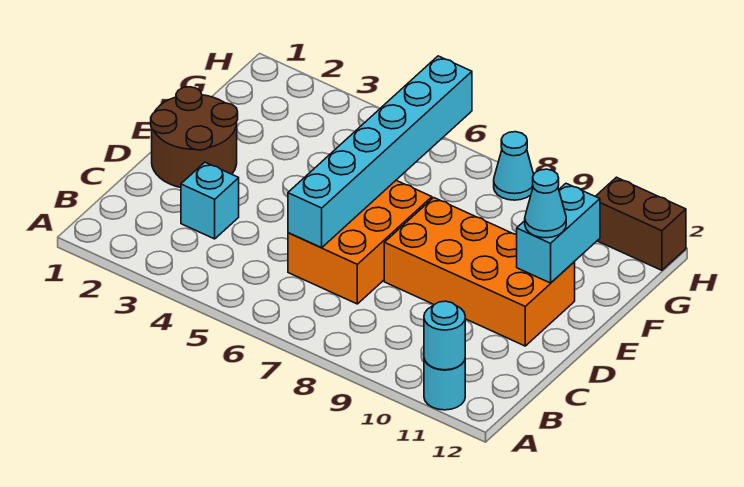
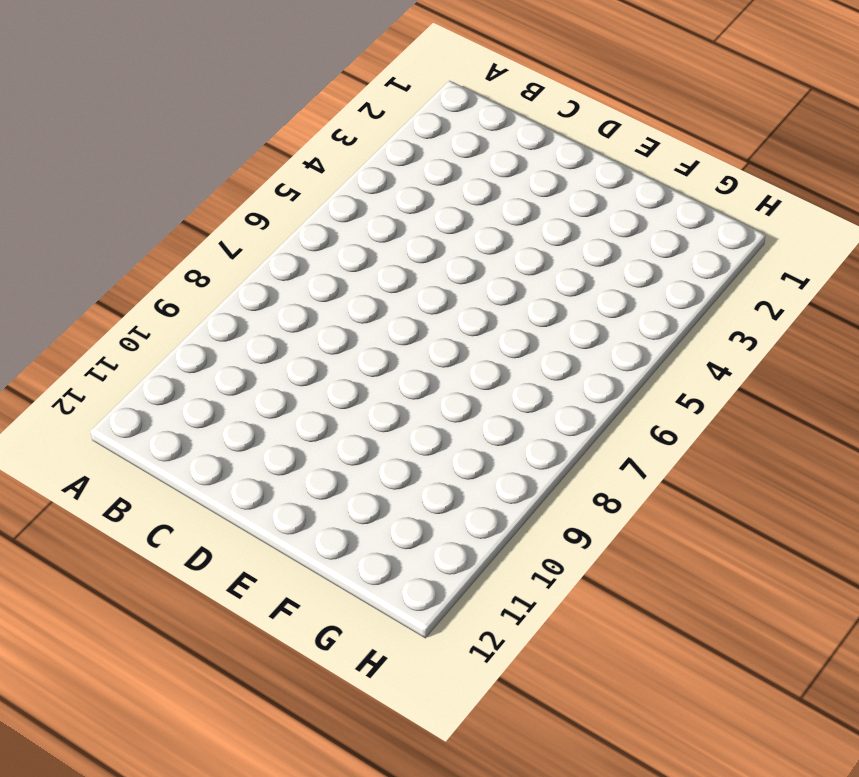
none -> cyan round brick A11 level 1
none -> cyan brick C3 level 1

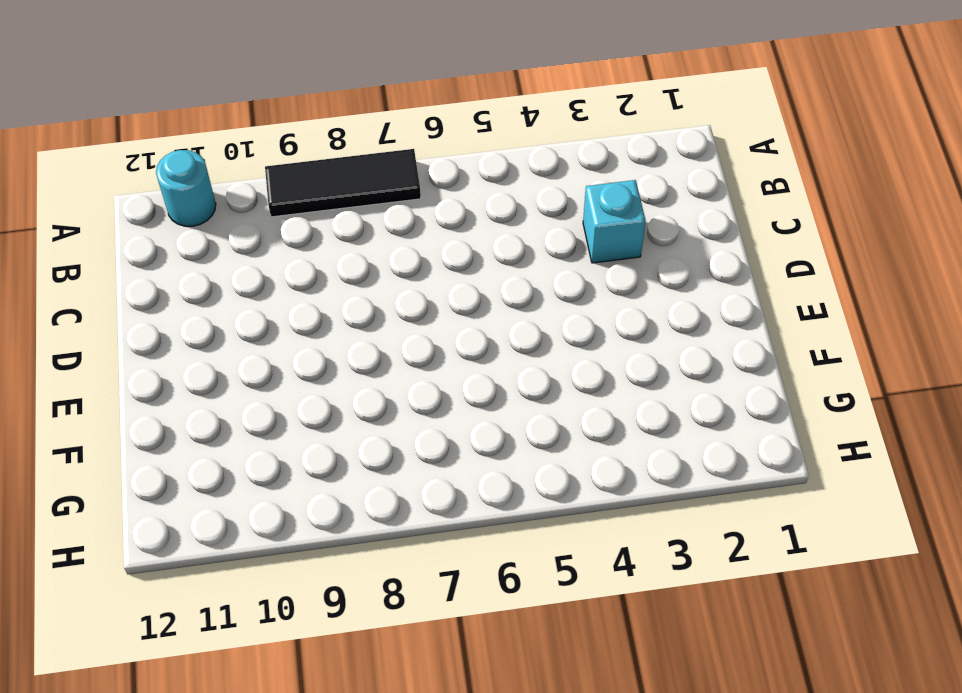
black tile A7:A9 level 1 -> none
none -> orange brick C6:E7 level 1
none -> brown round brick D1:E2 level 1

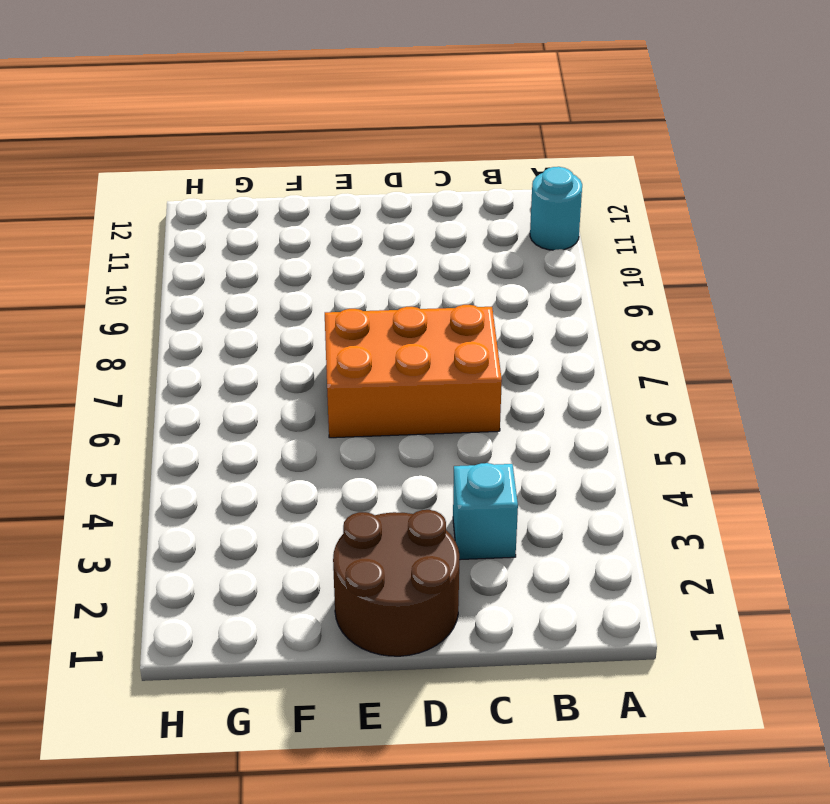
none -> orange brick D8:E11 level 1
none -> cyan cone H8 level 1

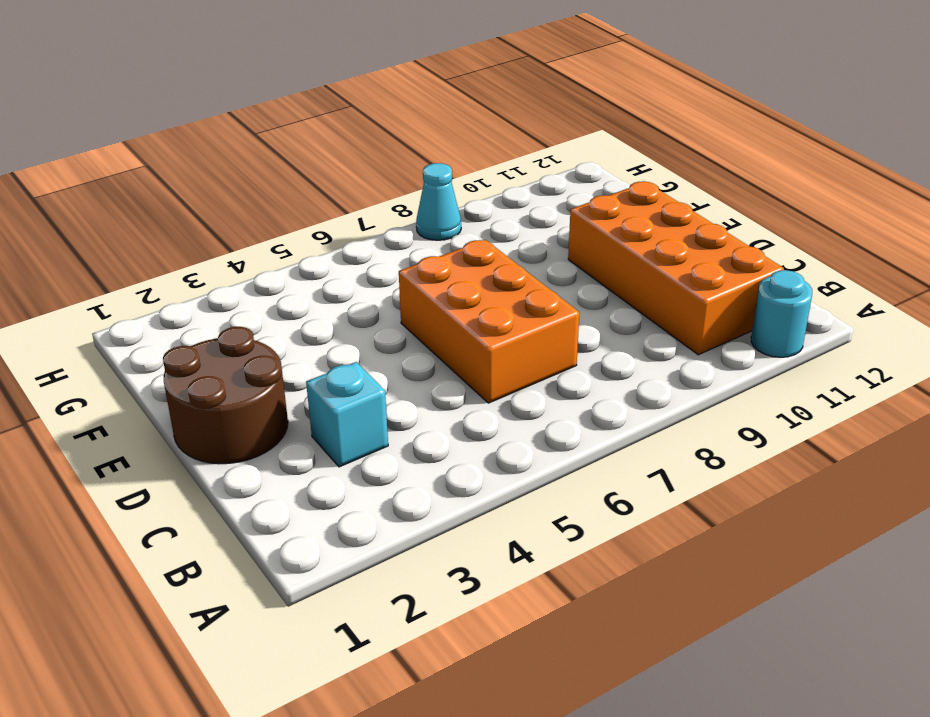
orange brick B10:E11 level 1 -> orange brick D8:E11 level 1
none -> brown brick H11:H12 level 1
none -> cyan round brick A11 level 2

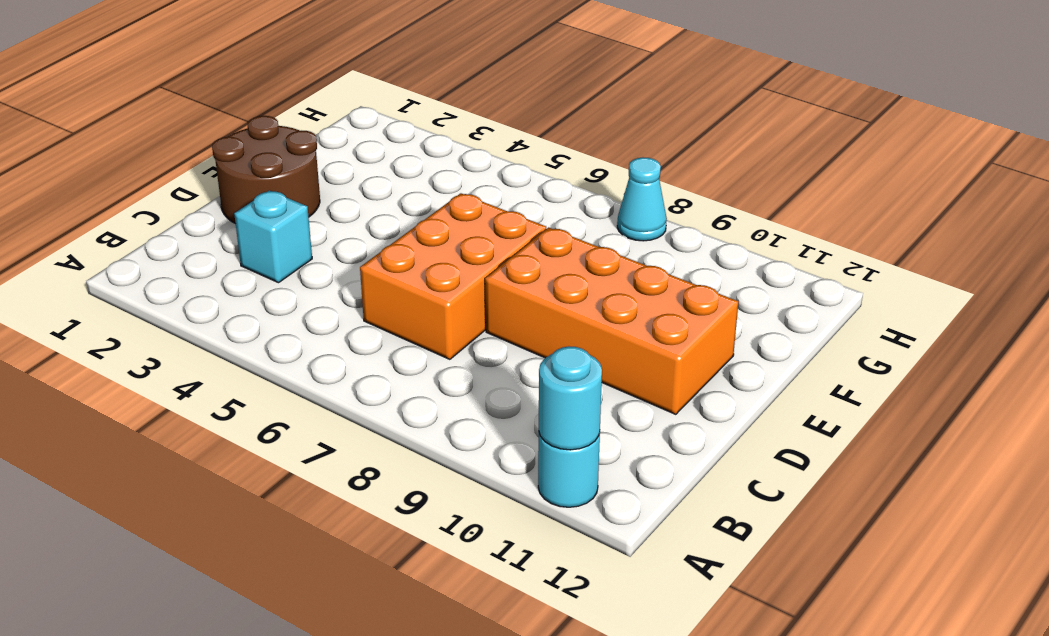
none -> brown brick H11:H12 level 1
none -> cyan brick C6:H6 level 2

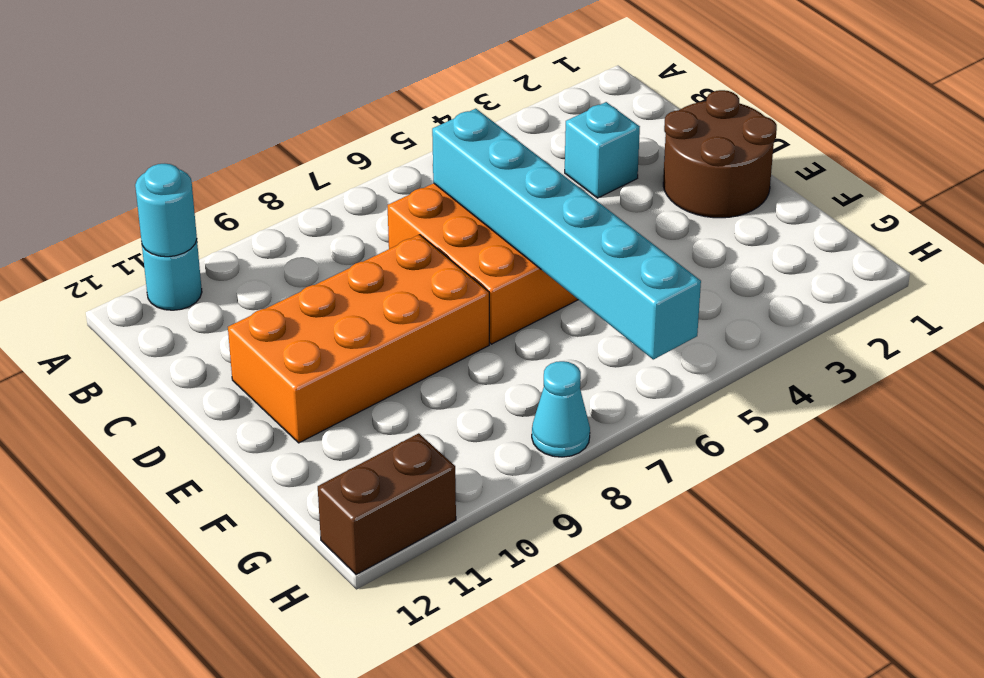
none -> cyan brick E11:F11 level 2
none -> cyan cone E11 level 3

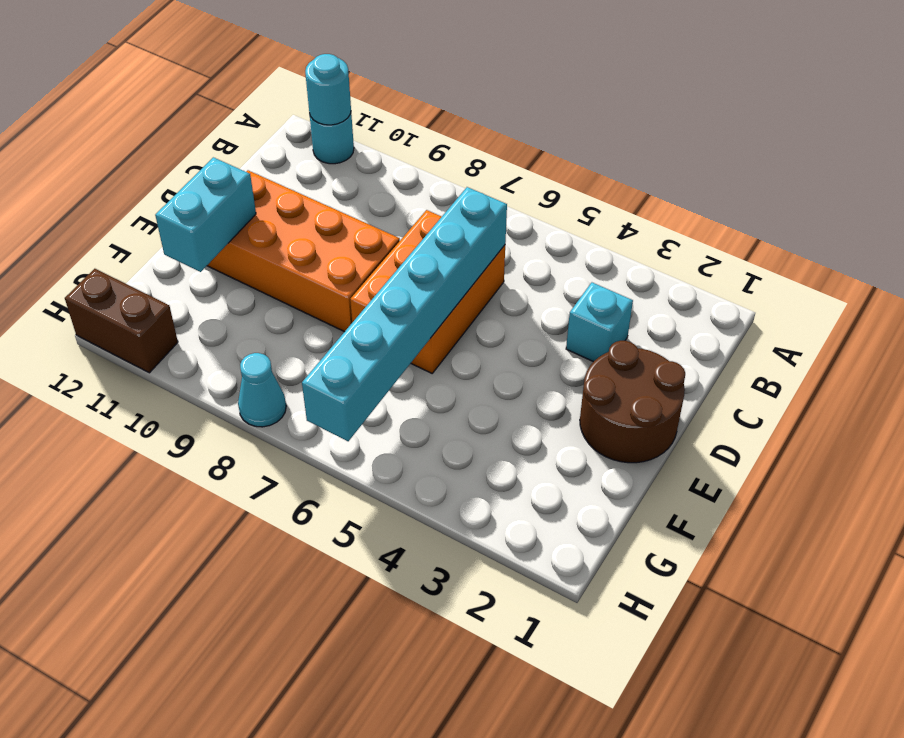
none -> cyan cone E11 level 3

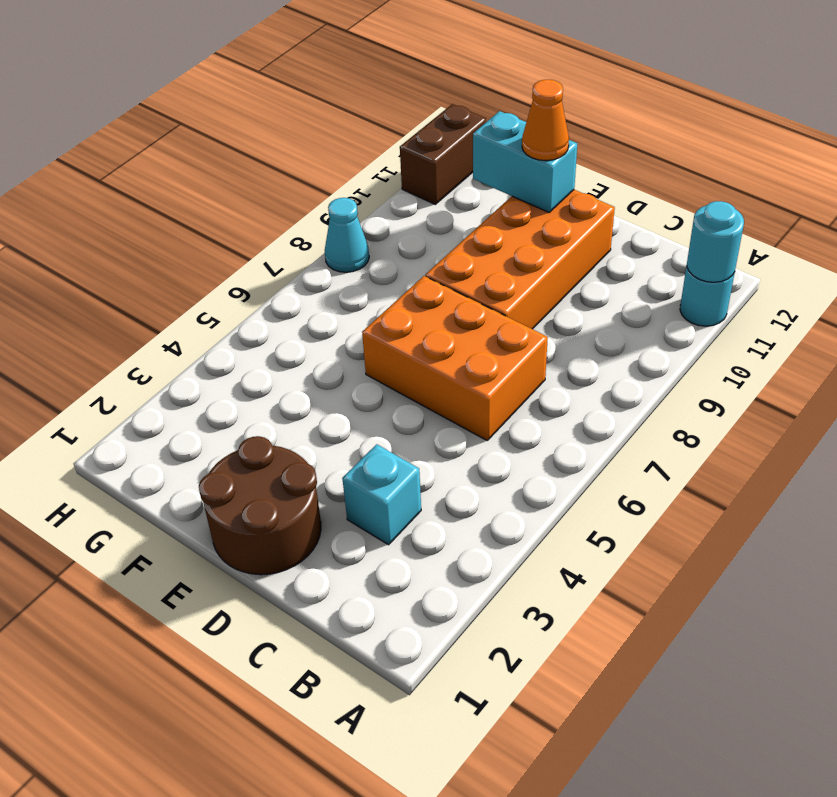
orange cone E11 level 3 -> cyan cone E11 level 3
none -> cyan brick C6:H6 level 2

